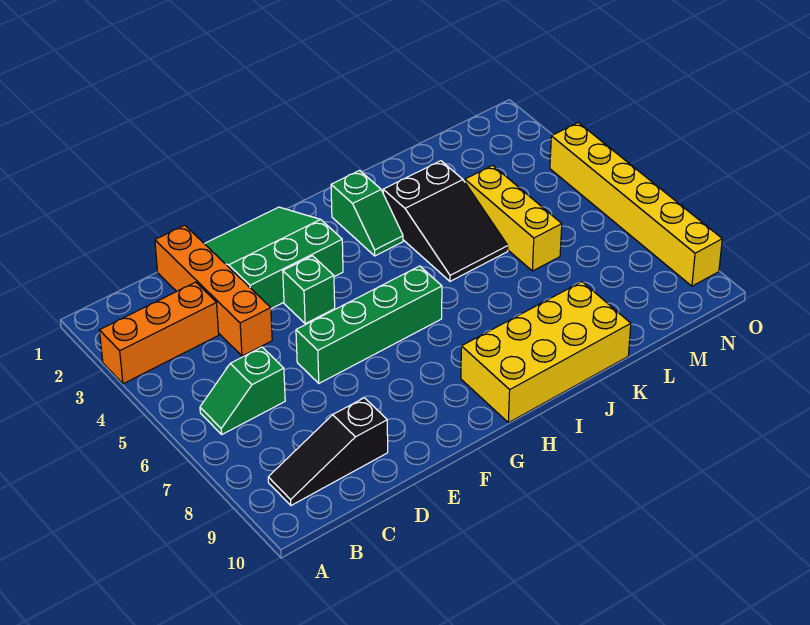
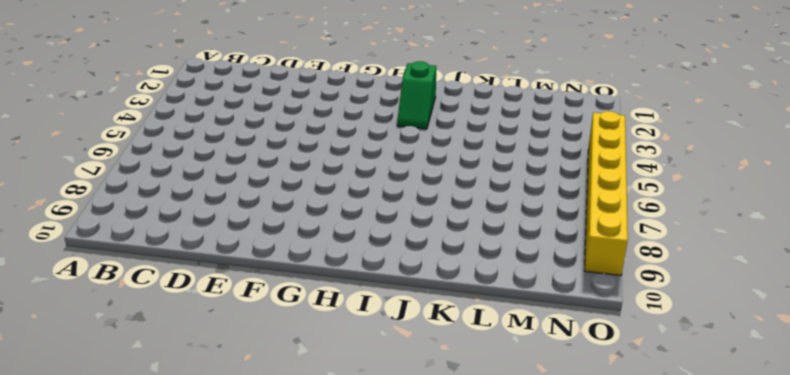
none -> orange brick A3:C3 level 1
none -> green slope B6:C6 level 1 top C
none -> black slope B9:D9 level 1 top D

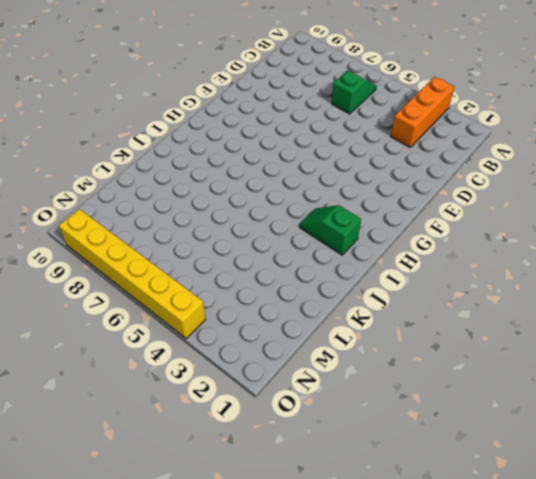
none -> black slope B9:D9 level 1 top D
none -> orange brick D1:D4 level 1
none -> green slope E1:G3 level 1 top 3

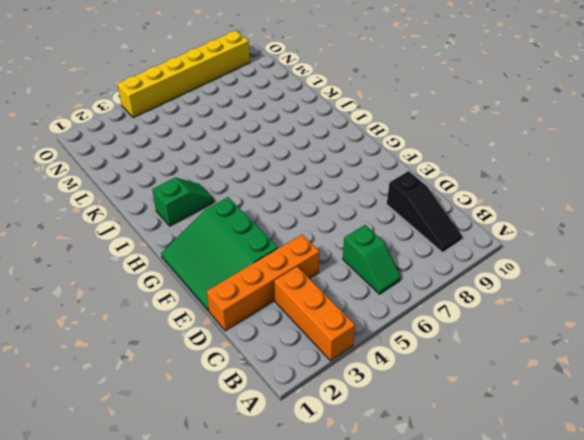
none -> green brick E6:H6 level 1
none -> green brick F4 level 1
none -> yellow brick H9:K10 level 1

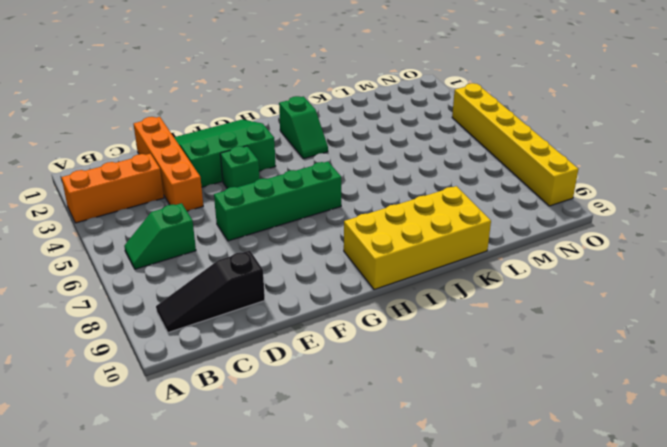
none -> black slope J3:K5 level 1 top 3
none -> yellow brick L4:L6 level 1

